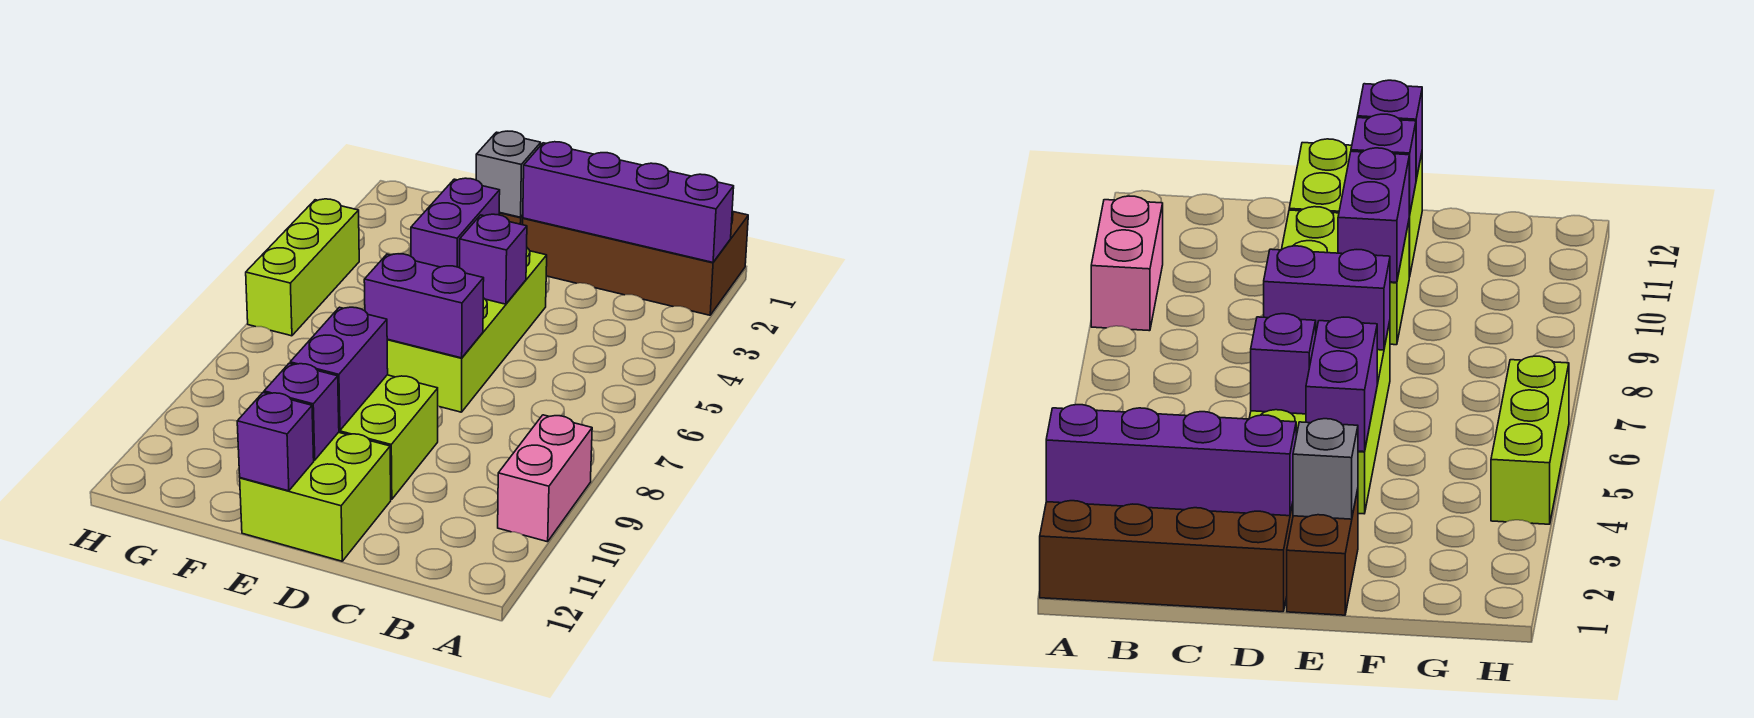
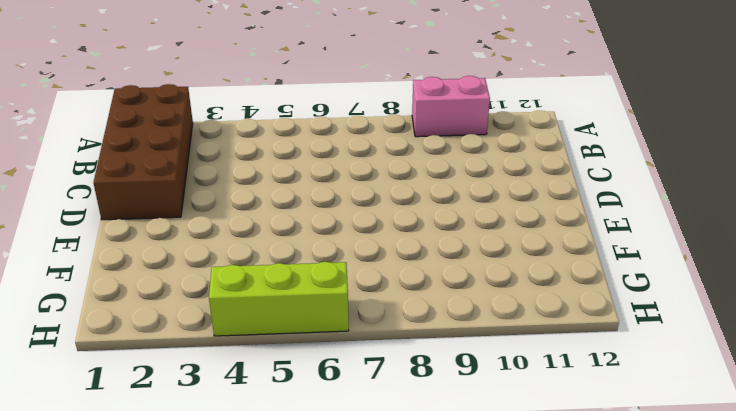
none -> lime brick D4:E7 level 1
none -> lime brick D9:E10 level 1
none -> lime brick D11:E12 level 1

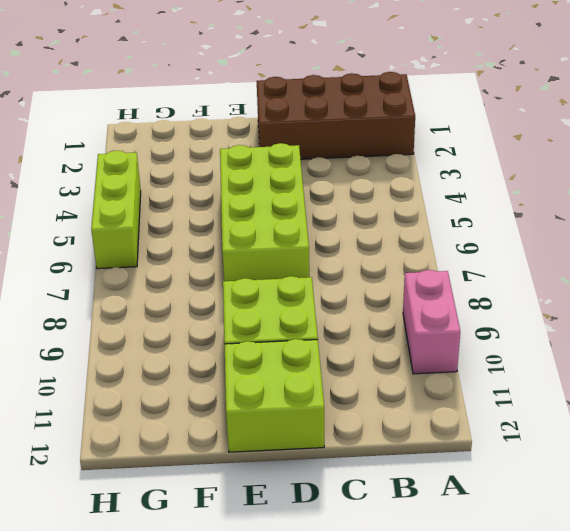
none -> brown brick E1:E2 level 1
none -> purple brick A2:D2 level 2
none -> purple brick D5 level 2

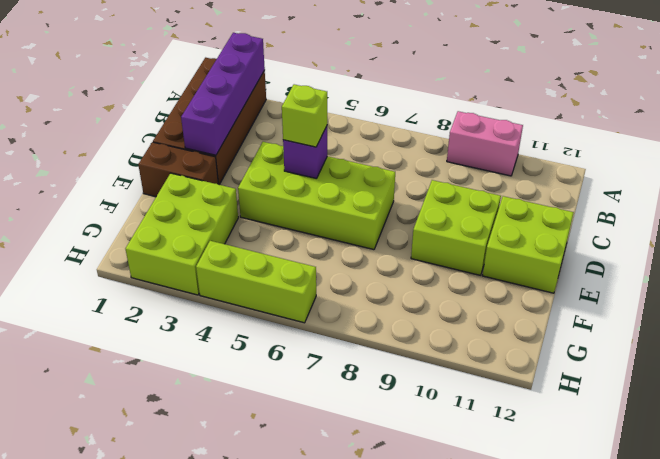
lime brick D5 level 3 -> none
lime brick F2:H3 level 1 -> none
none -> purple brick D7:E7 level 2
none -> grey brick E2 level 2
none -> purple brick E4:E5 level 2

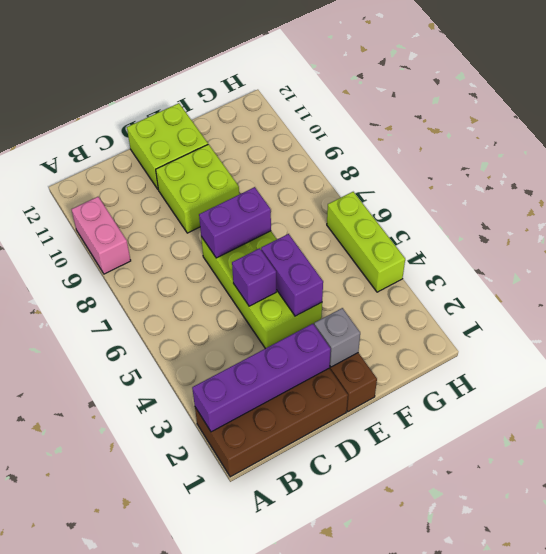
none -> purple brick E9:E10 level 2
none -> purple brick E11 level 2
none -> purple brick E12 level 2

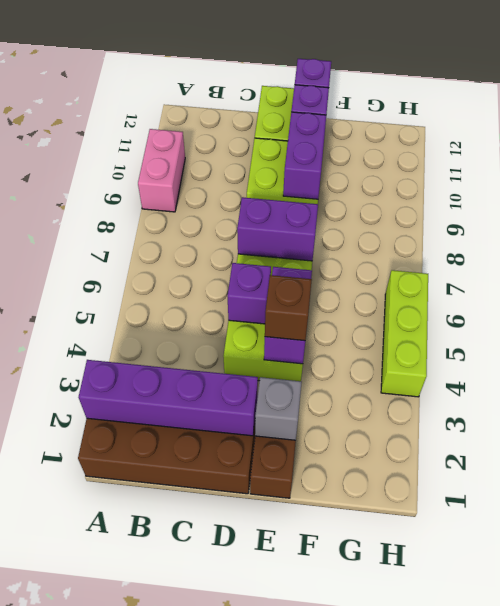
brown brick E4 level 3 -> none

